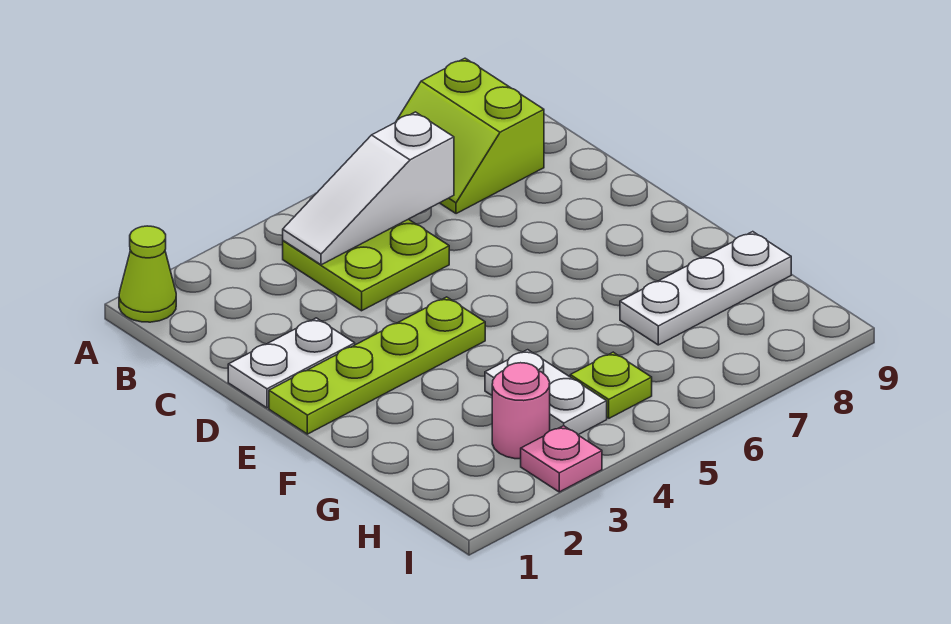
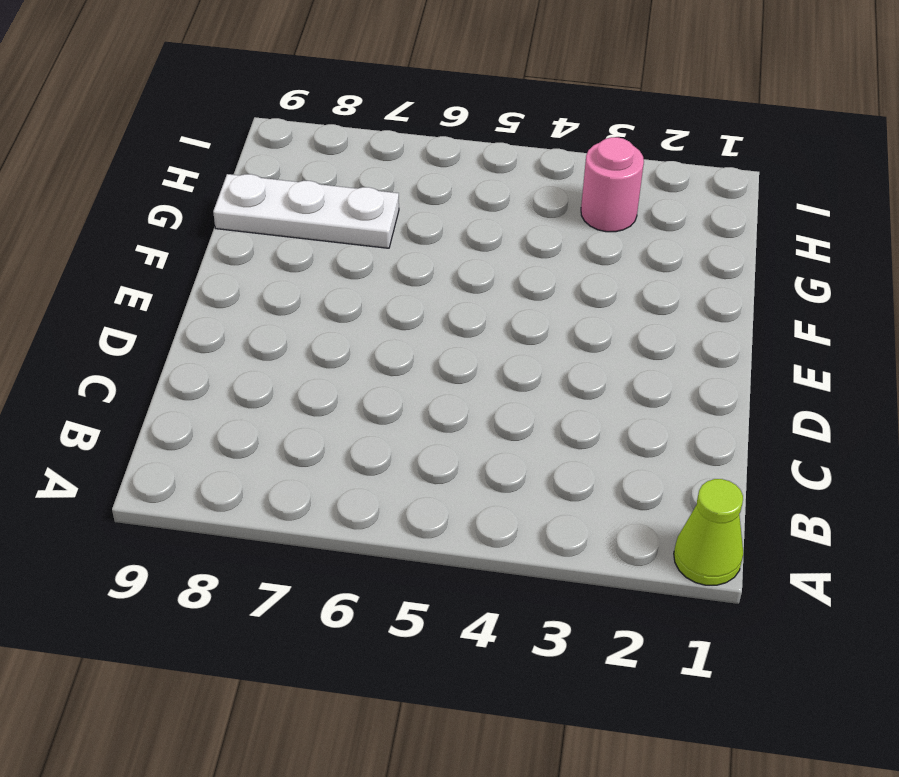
none -> lime slope A7:B8 level 1 top 8
none -> lime plate B4:C5 level 1

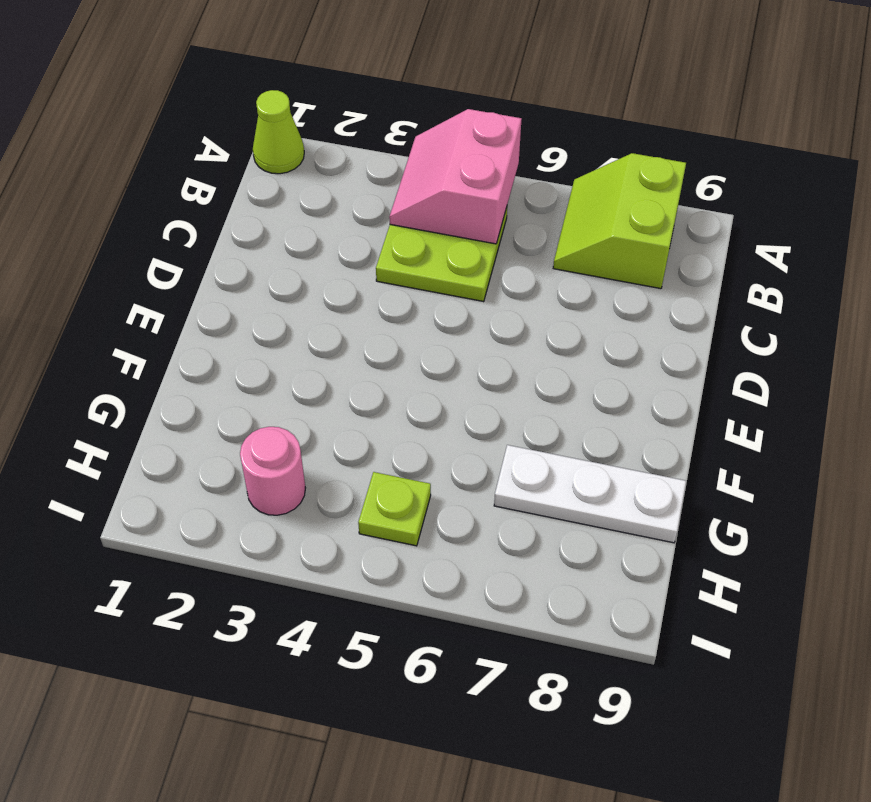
pink slope A4:B5 level 2 top 5 -> white slope B4:B6 level 2 top 6
none -> white plate D1:D2 level 1
none -> lime plate E1:E4 level 1

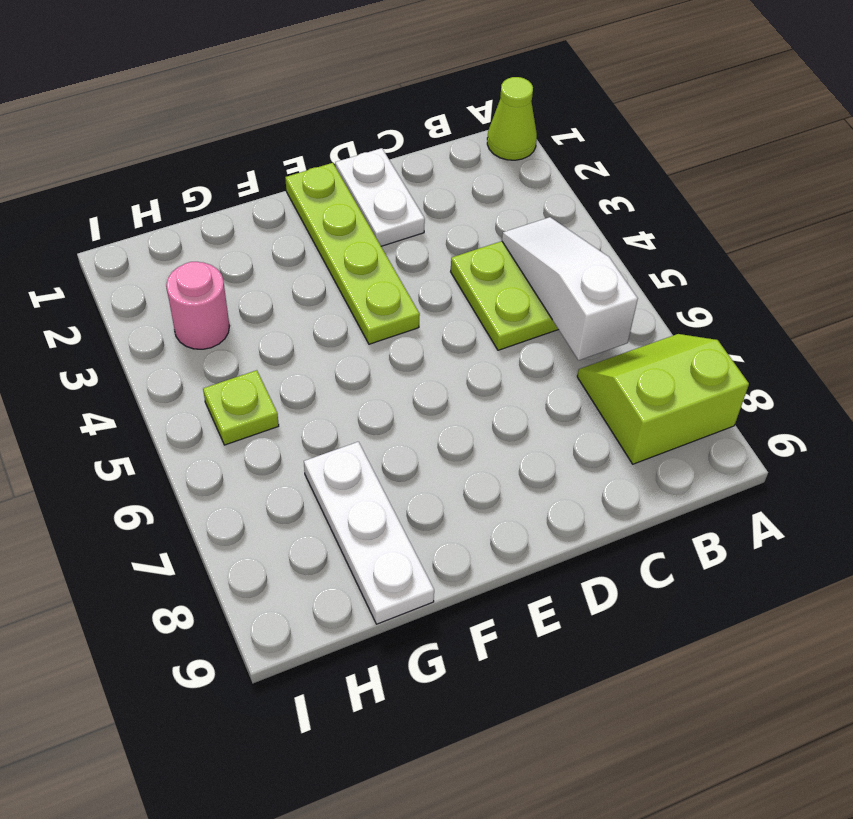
none -> white plate G4:H4 level 1
none -> pink plate I3 level 1

